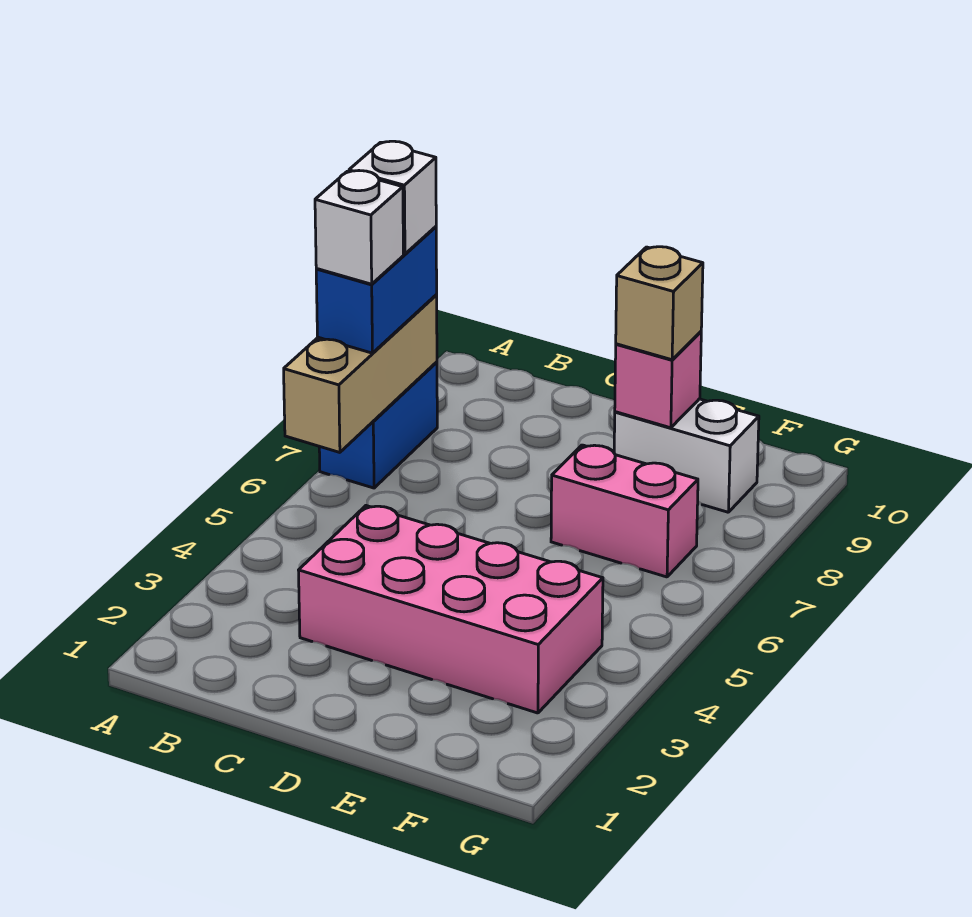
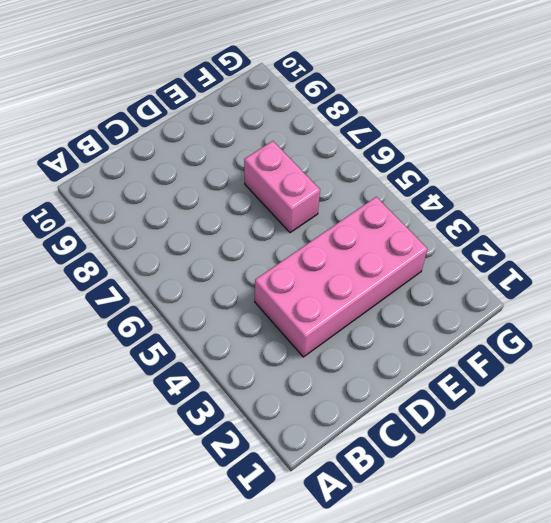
pink brick E6:E7 level 1 -> pink brick E7:F7 level 1
none -> blue brick A7:A8 level 1
none -> white brick E9:F9 level 1

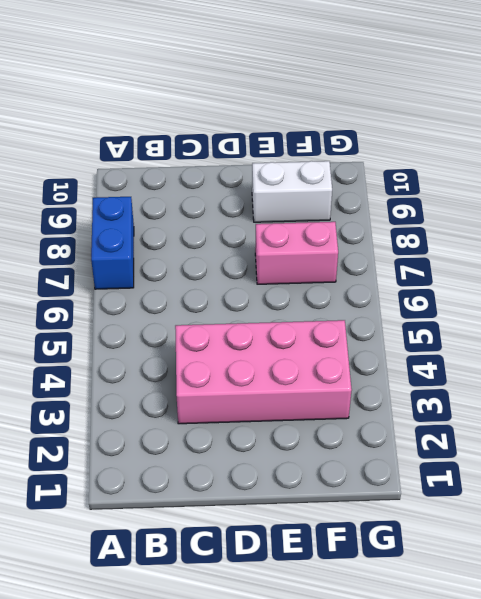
none -> tan brick A6:A8 level 2
none -> pink brick E9 level 2

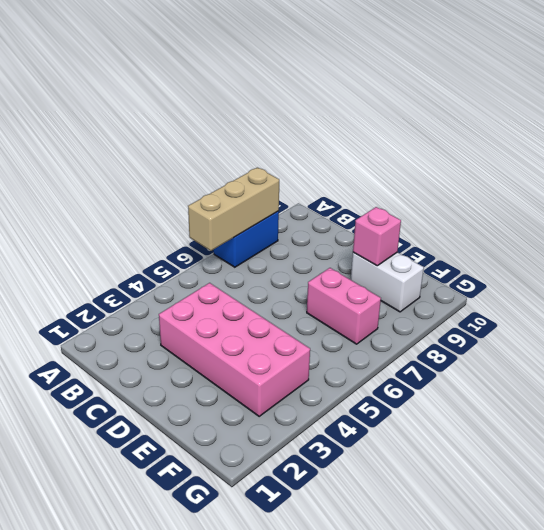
none -> blue brick A7:A8 level 3
none -> tan brick E9 level 3

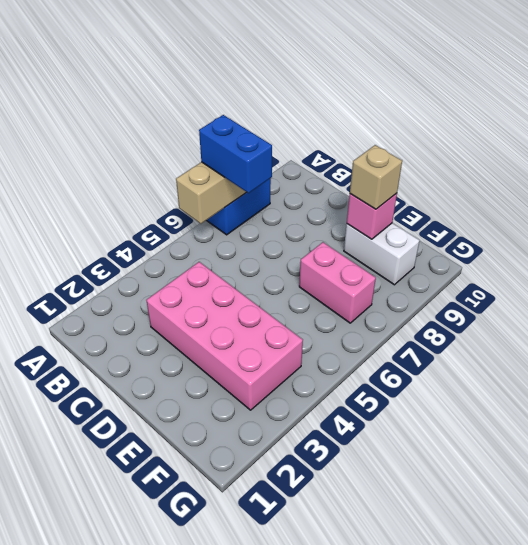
blue brick A7:B7 level 3 -> blue brick A7:A8 level 3
none -> white brick A7 level 4
none -> white brick A8 level 4

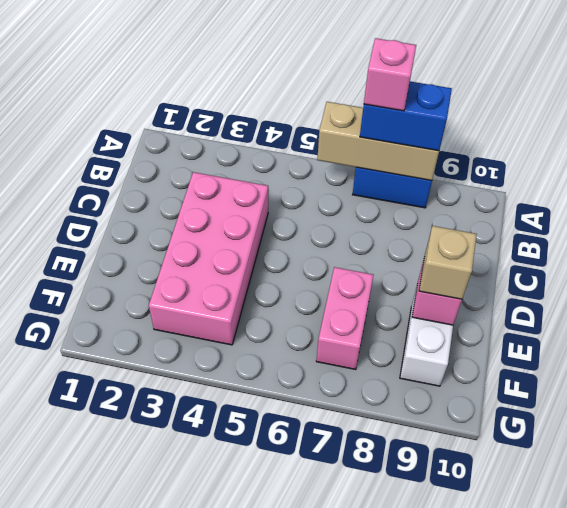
pink brick A7 level 4 -> white brick A7 level 4
none -> white brick A8 level 4

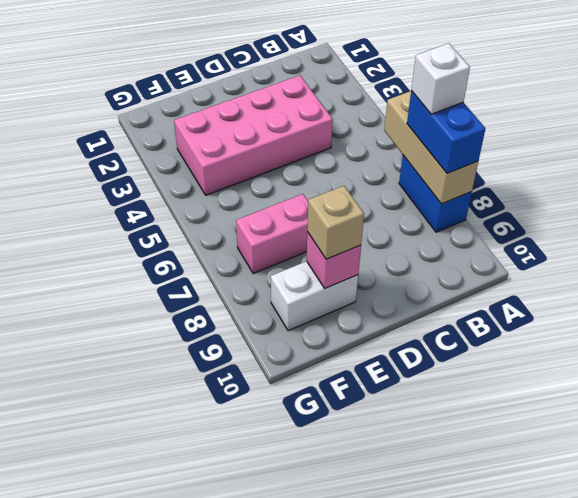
none -> white brick A8 level 4

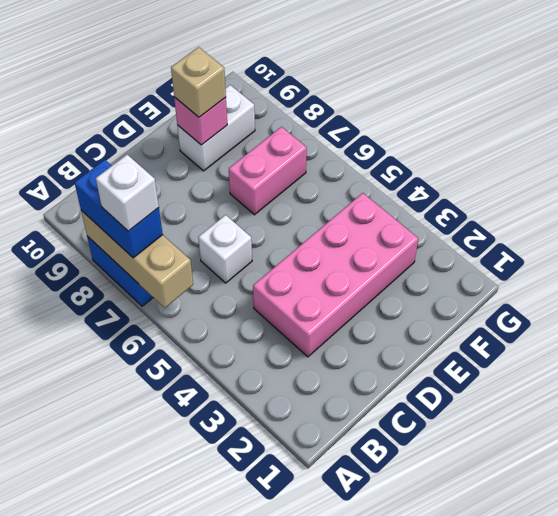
white brick C6 level 1 -> white brick A8 level 4

